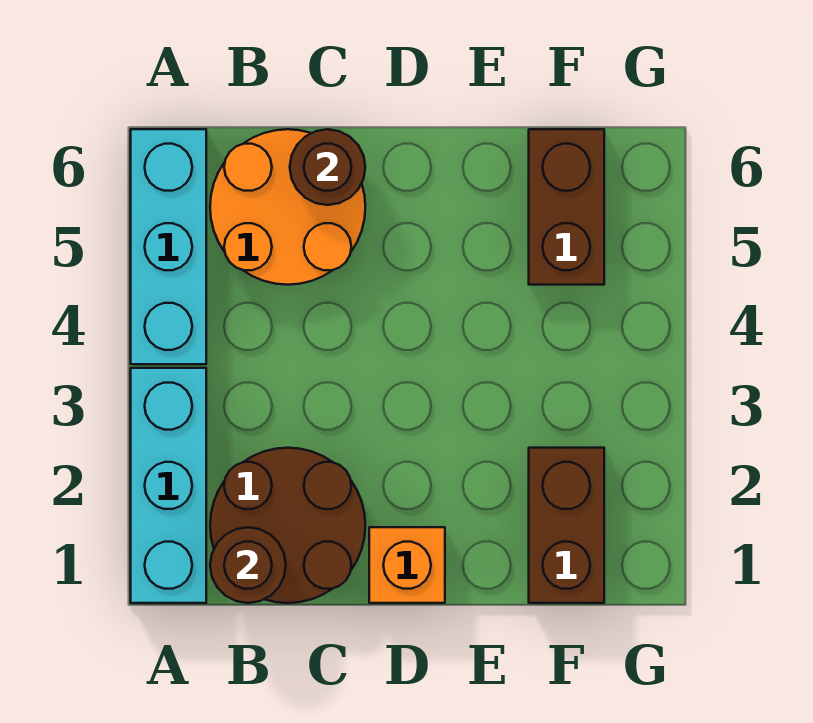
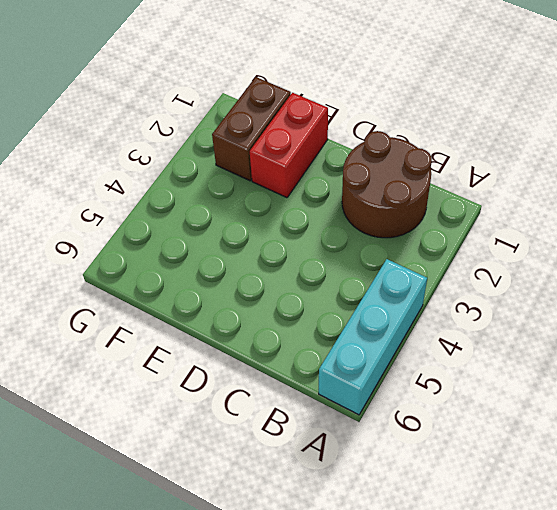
red brick E1:E2 level 1 -> none
none -> cyan brick A1:A3 level 1
none -> orange round brick B5:C6 level 1

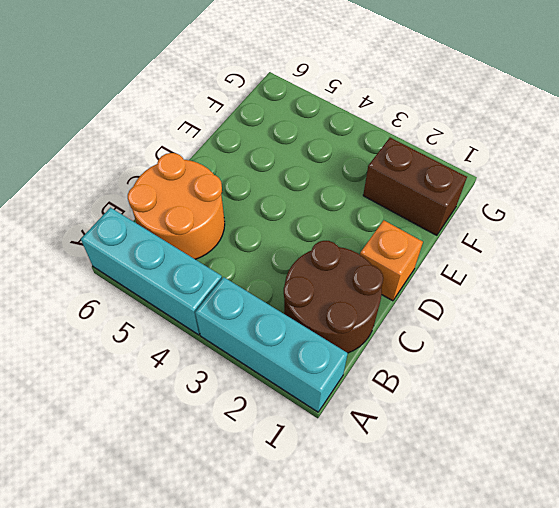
none -> brown brick F5:F6 level 1
none -> brown round brick B1 level 2

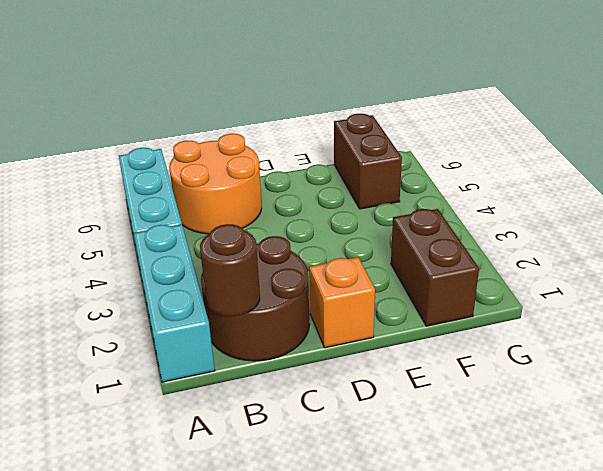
none -> brown round brick C6 level 2

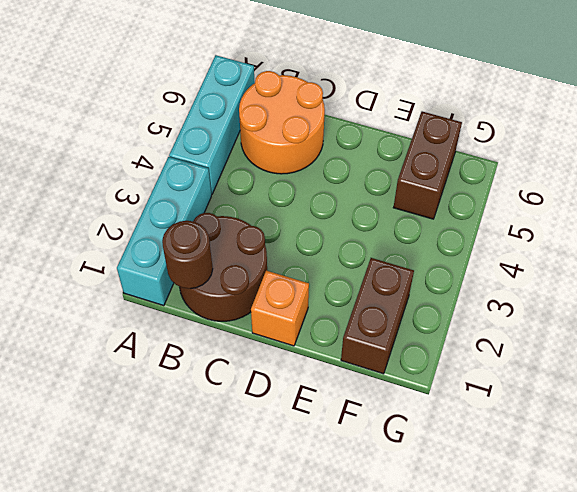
none -> brown round brick C6 level 2

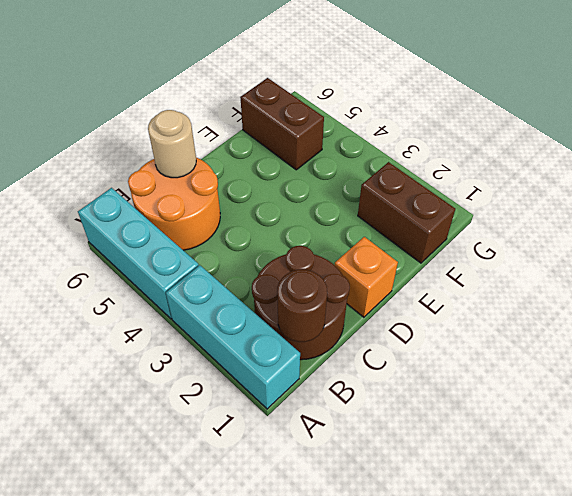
tan round brick C6 level 2 -> brown round brick C6 level 2

